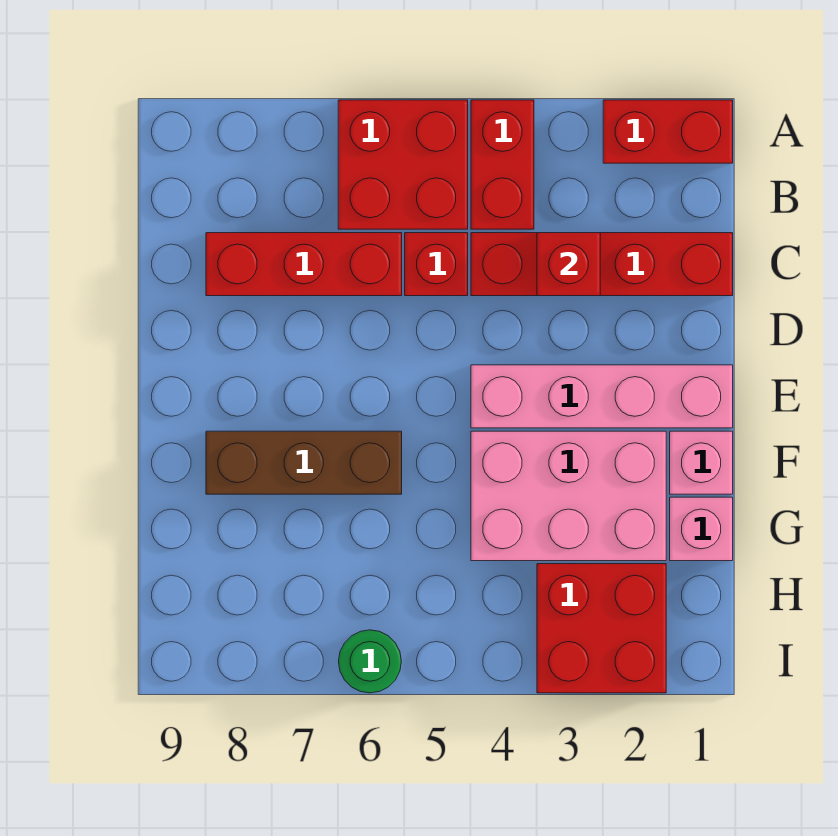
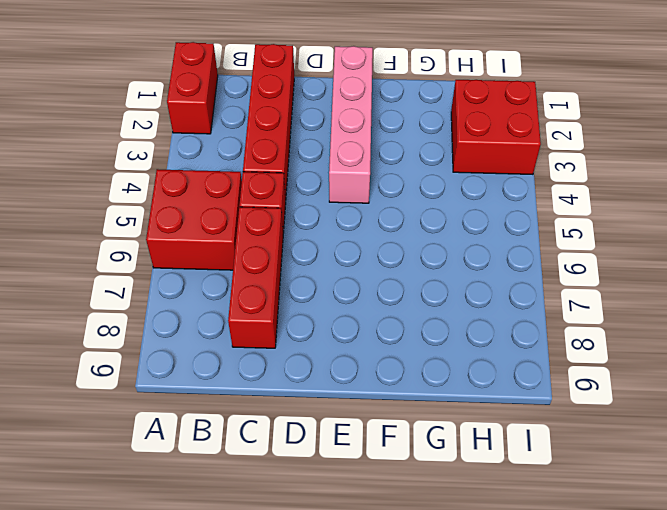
none -> red brick A4:B4 level 1
none -> pink brick F1 level 1
none -> pink brick F2:G4 level 1

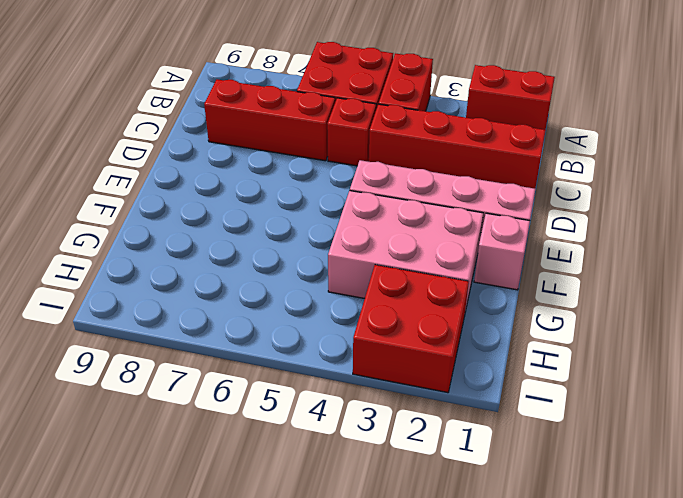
none -> brown brick F6:F8 level 1
none -> pink brick G1 level 1
none -> green round brick I6 level 1

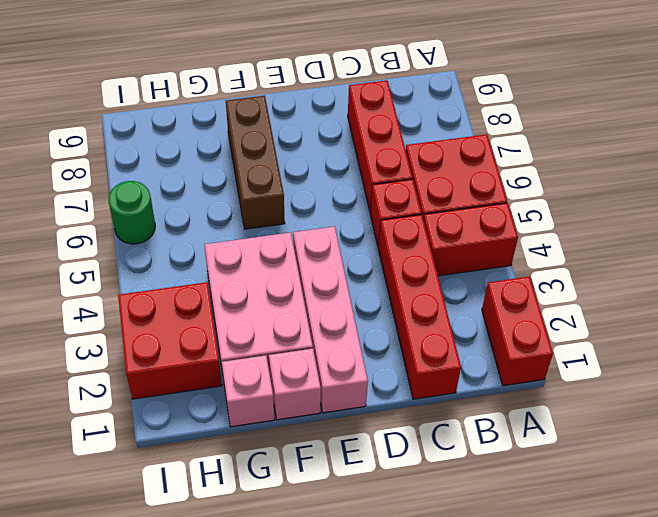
none -> red brick C3 level 2

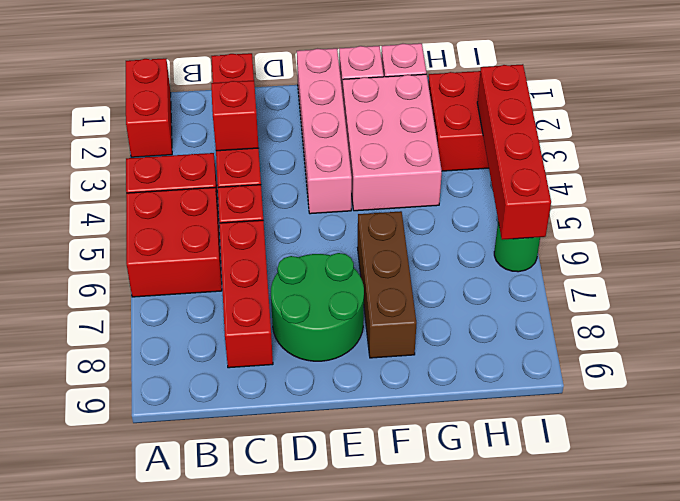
green round brick D7:E8 level 1 -> none
red brick I3:I6 level 2 -> none

